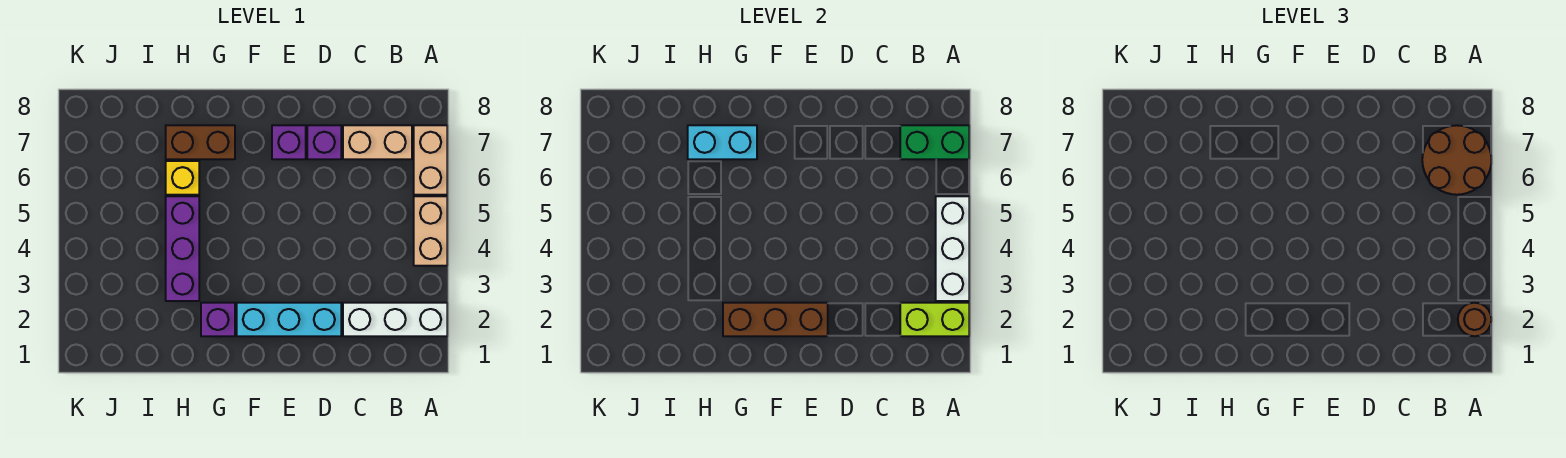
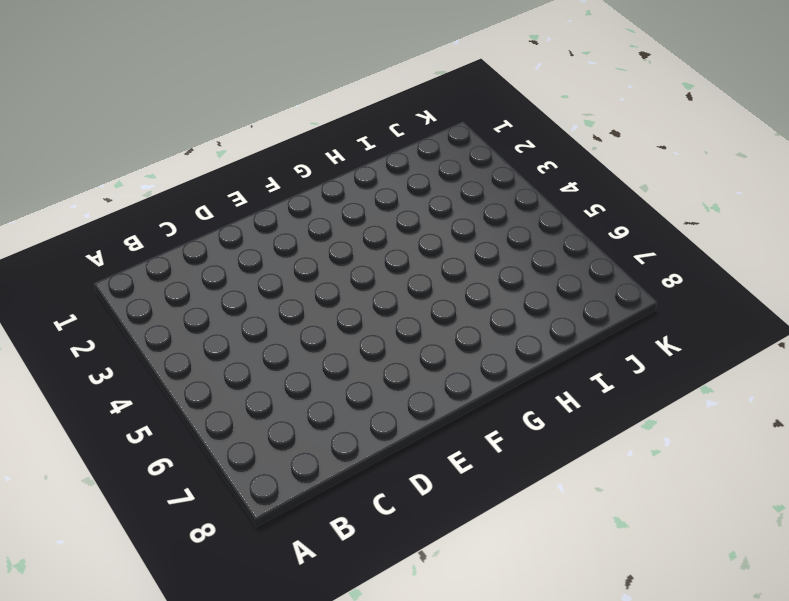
none -> white brick A2:C2 level 1
none -> tan brick A4:A5 level 1
none -> tan brick A6:A7 level 1

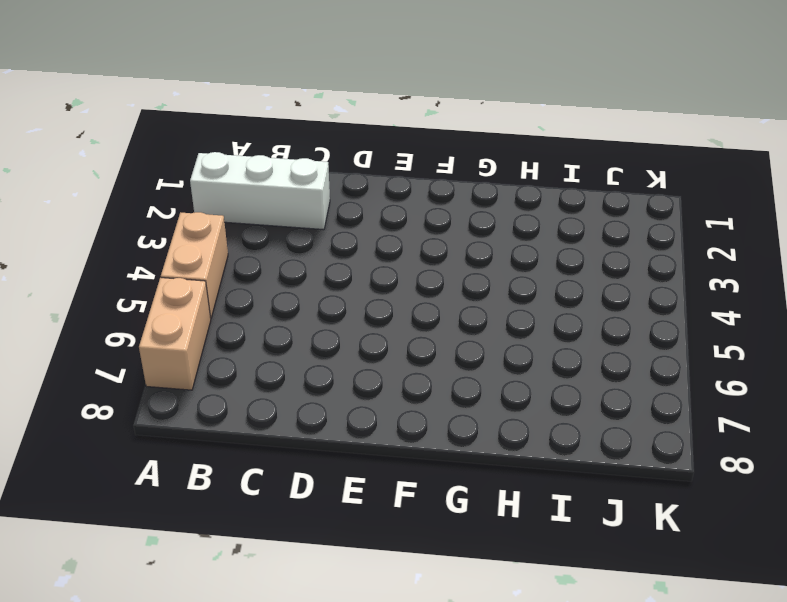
none -> tan brick B7:C7 level 1
none -> cyan brick D2:F2 level 1
none -> purple brick D7 level 1

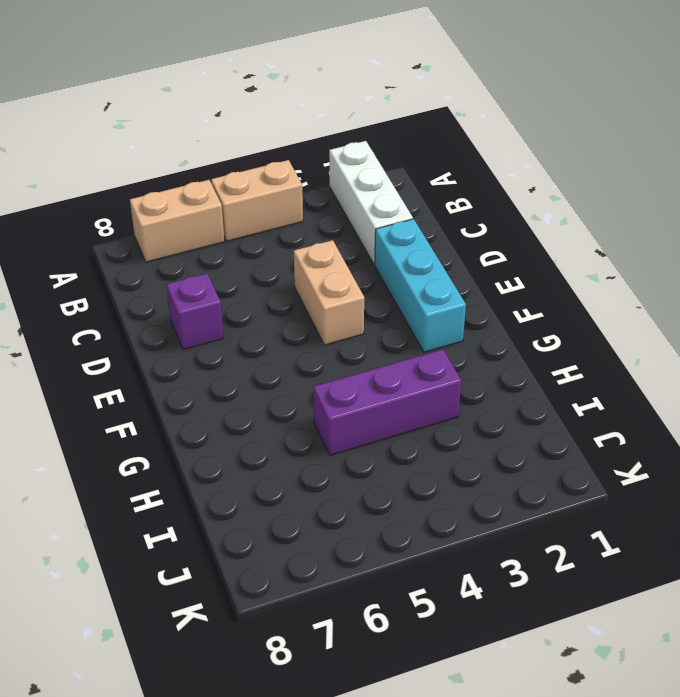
tan brick D4:E4 level 1 -> tan brick B7:C7 level 1
none -> purple brick E7 level 1
none -> purple brick G2 level 1
none -> brown brick G7:H7 level 1

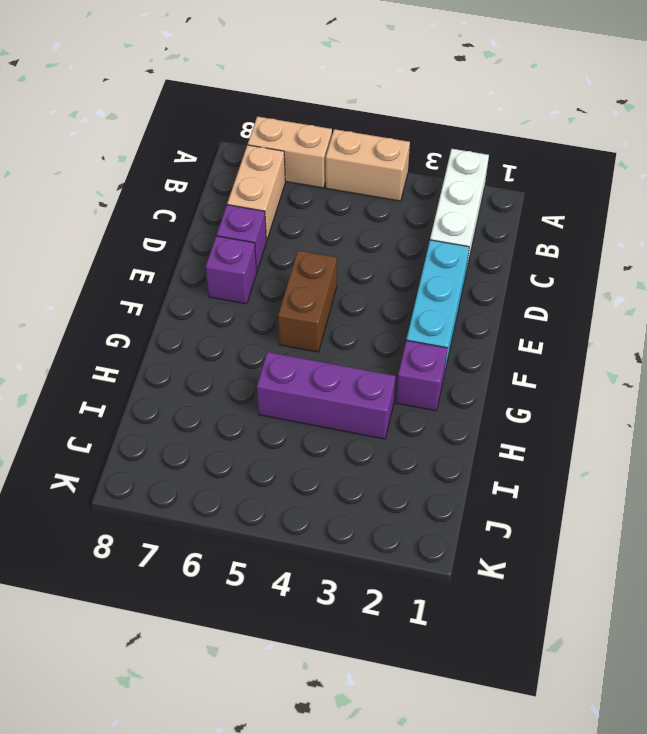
brown brick E5:F5 level 1 -> brown brick G7:H7 level 1
none -> yellow brick H6 level 1
none -> lime brick A2:B2 level 2
none -> white brick A3:A5 level 2

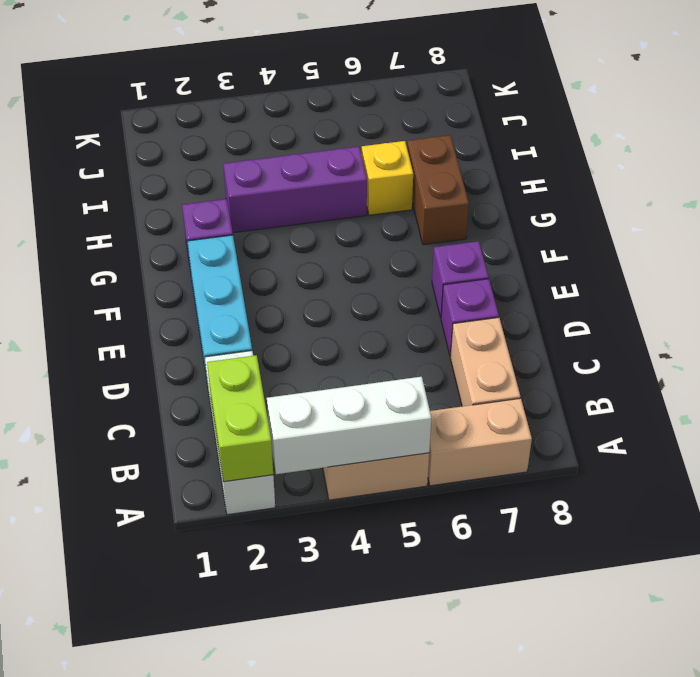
none -> green brick A7:B7 level 2
none -> brown brick E2:G2 level 2
none -> cyan brick G7:H7 level 2

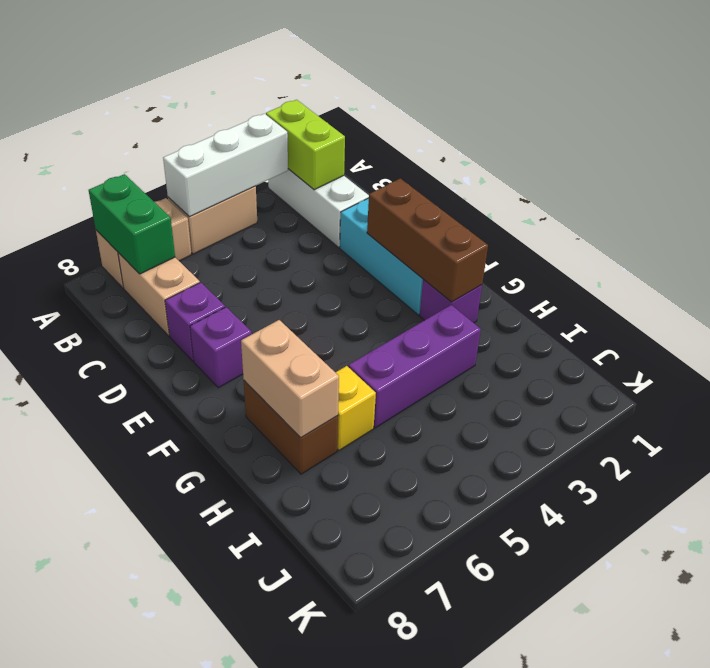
tan brick G7:H7 level 2 -> cyan brick G7:H7 level 2
none -> brown round brick A2 level 3
none -> brown round brick A6:B7 level 3

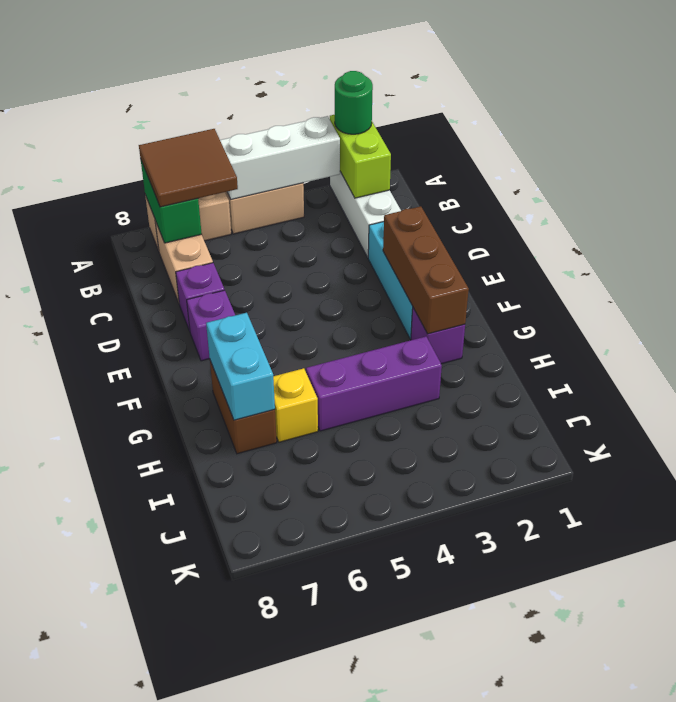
green round brick A2 level 3 -> brown round brick A2 level 3
brown tile A6:B7 level 3 -> brown round brick A6:B7 level 3

